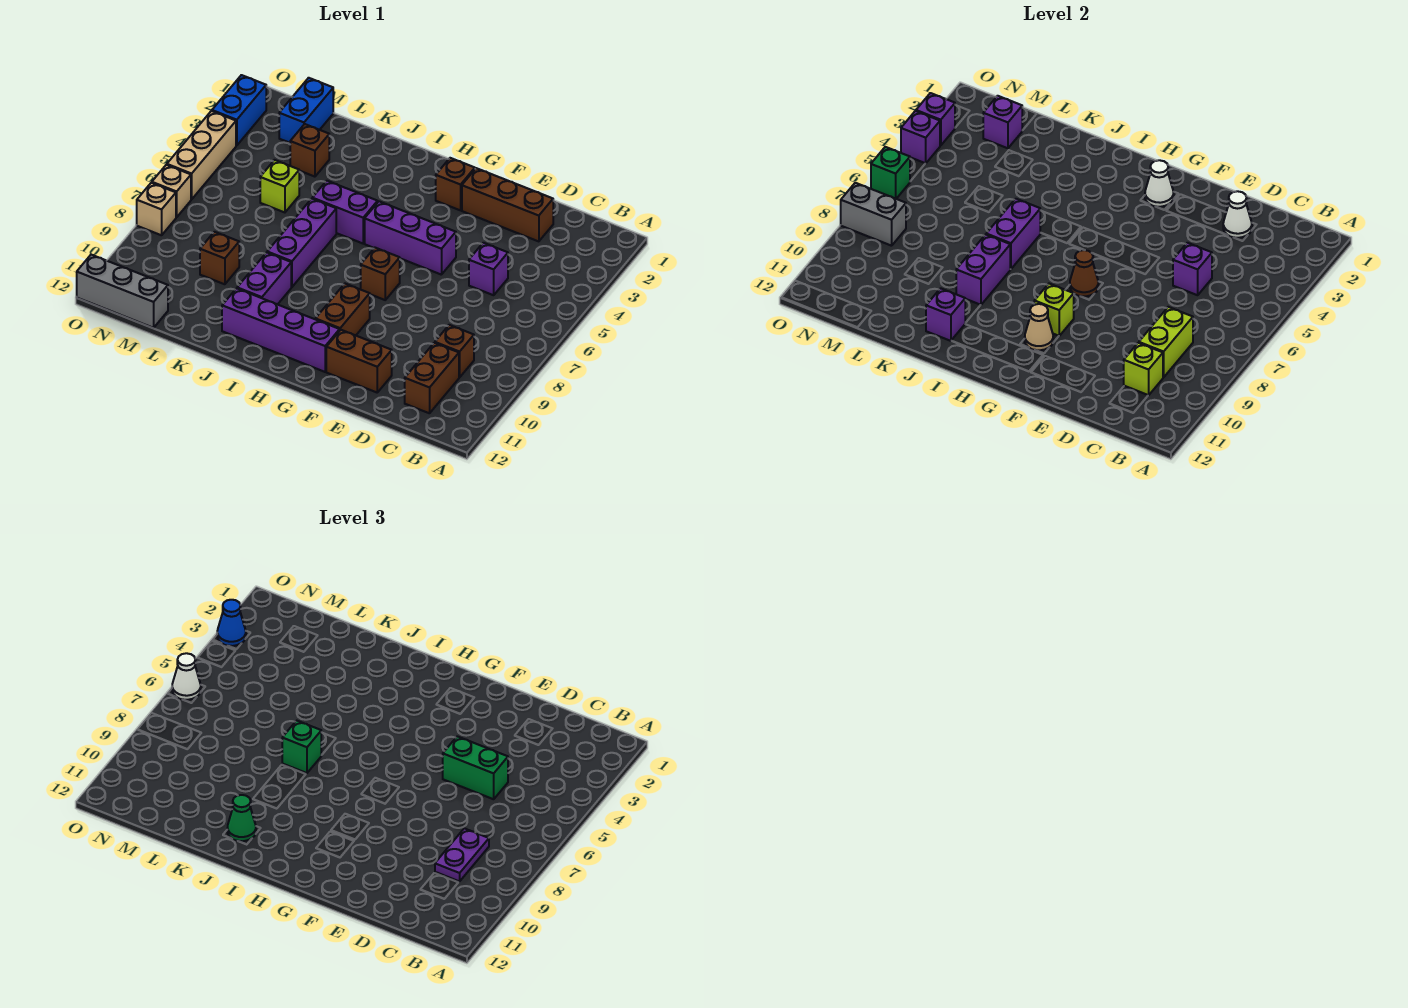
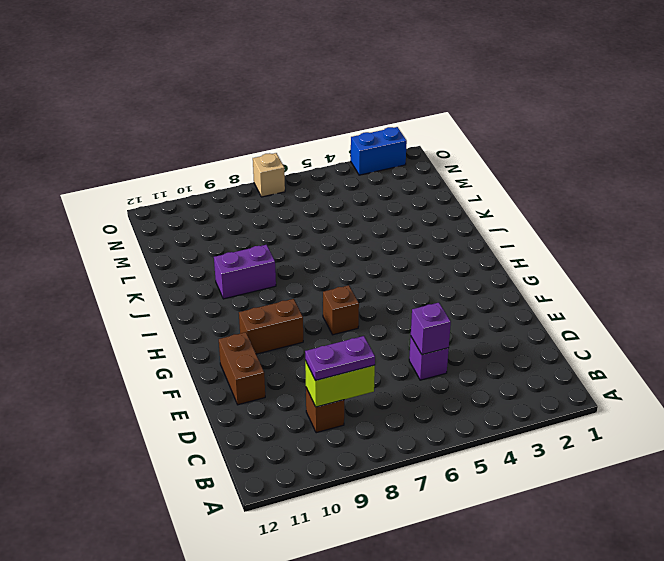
none -> brown brick C10:C11 level 1
none -> brown brick D2:F2 level 1
none -> purple brick F5:H5 level 1
none -> brown brick G2 level 1

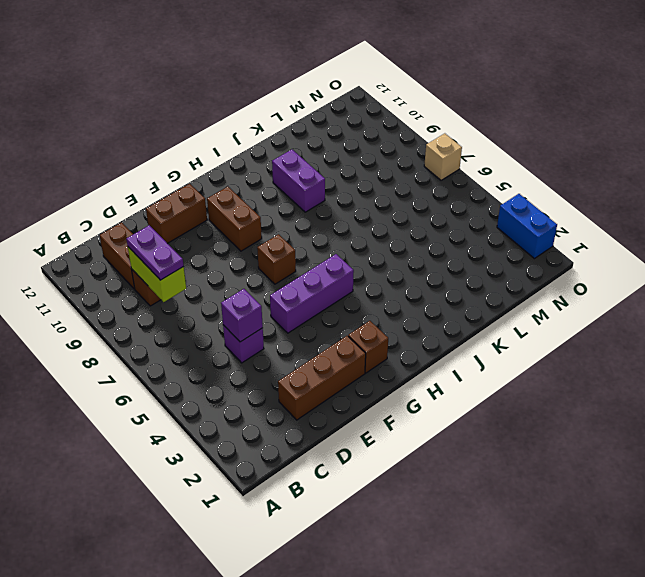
none -> purple brick G11:J11 level 1
none -> purple brick I5:J5 level 1
none -> purple brick J6:J8 level 1
none -> brown brick L3 level 1

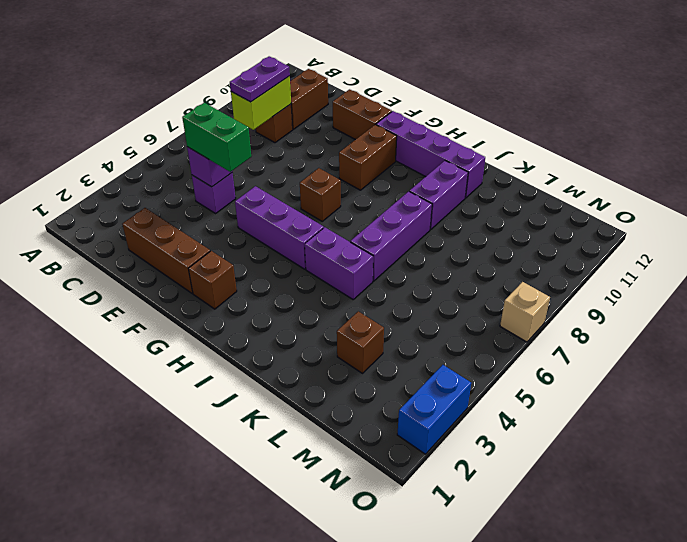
none -> lime brick L5 level 1
none -> brown brick L9 level 1
none -> blue brick M1:M2 level 1
none -> grey brick M12:O12 level 1

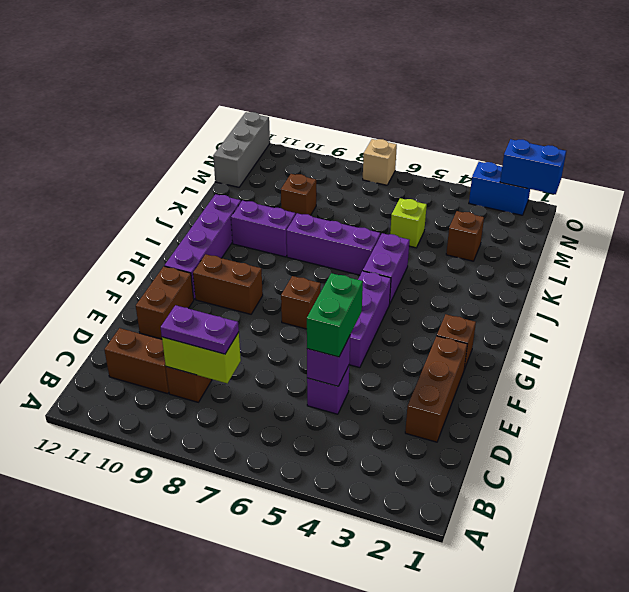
blue brick O1:O2 level 2 -> blue brick M1:M2 level 1
none -> tan brick O4:O6 level 1
none -> tan brick O8 level 1
none -> lime brick C10 level 2
none -> white cone D2 level 2

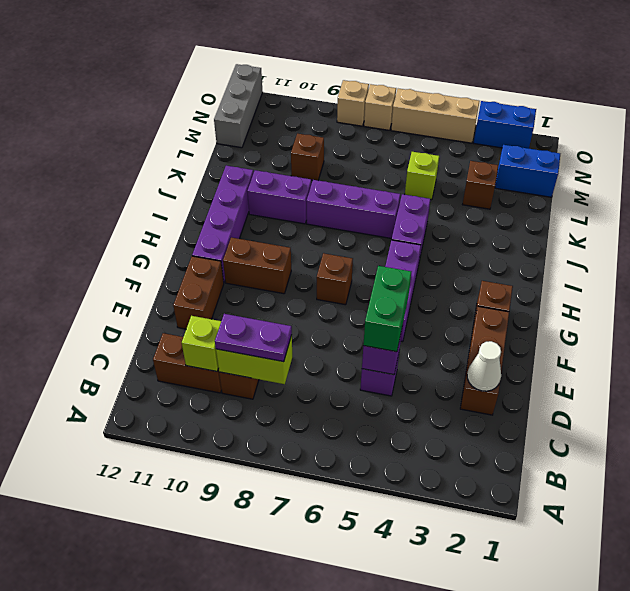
none -> white cone G2 level 2
none -> brown cone G7 level 2
none -> lime brick G9 level 2
none -> tan cone G10 level 2

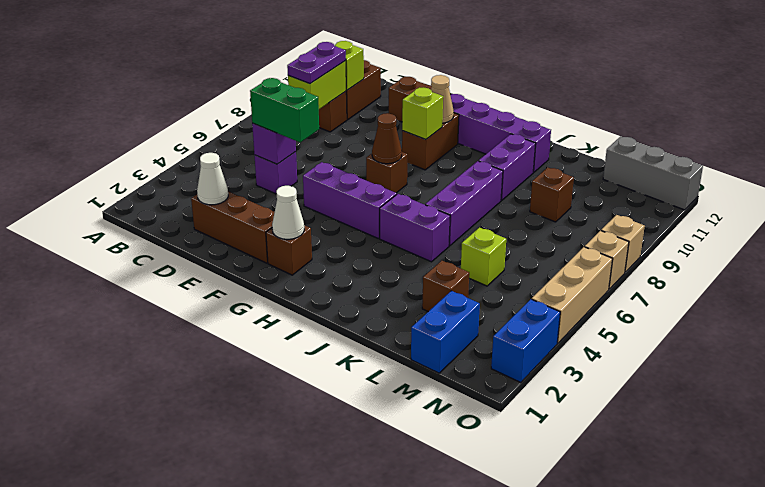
none -> purple brick J6:J7 level 2
none -> purple brick J8:J9 level 2
none -> purple brick J11 level 2
none -> purple brick M2 level 2

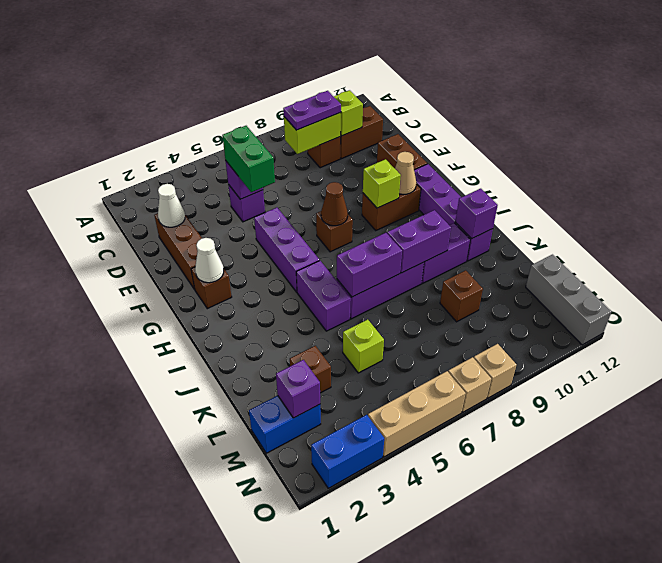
none -> grey brick N8:O8 level 2
none -> purple brick O3 level 2
none -> purple brick O4 level 2
none -> green brick O6 level 2

